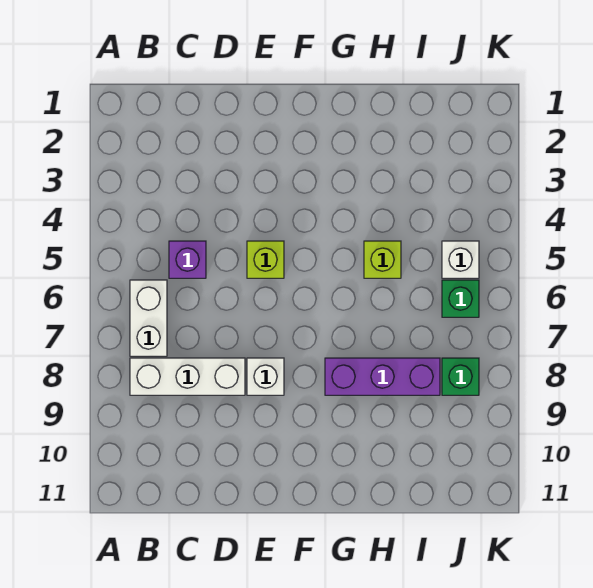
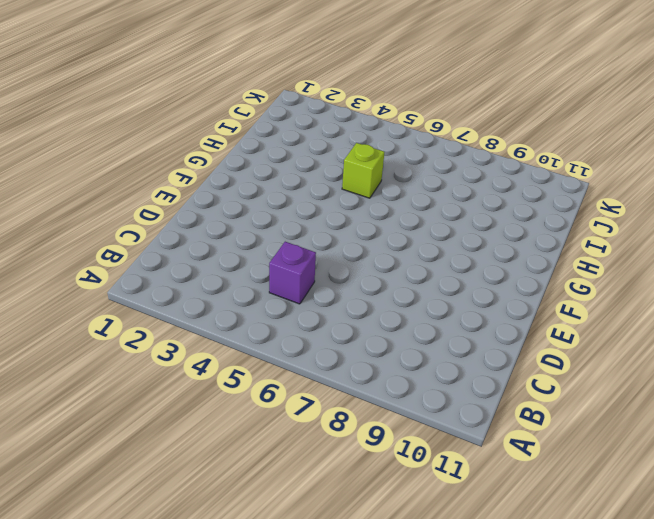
none -> white brick B6:B7 level 1
none -> white brick B8:D8 level 1

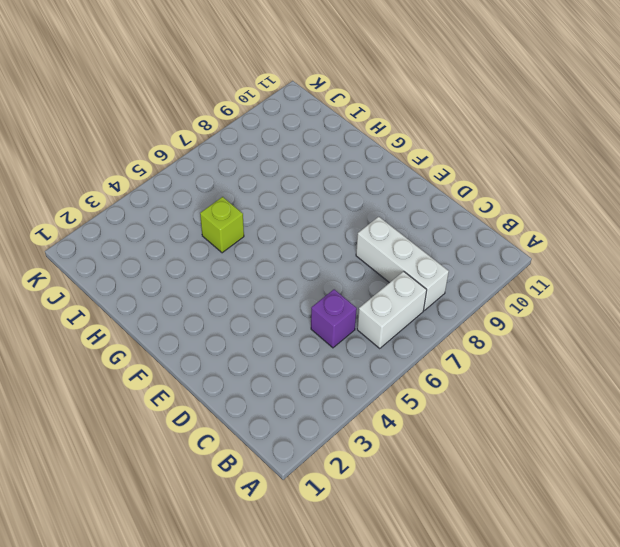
none -> lime brick E5 level 1
none -> white brick E8 level 1

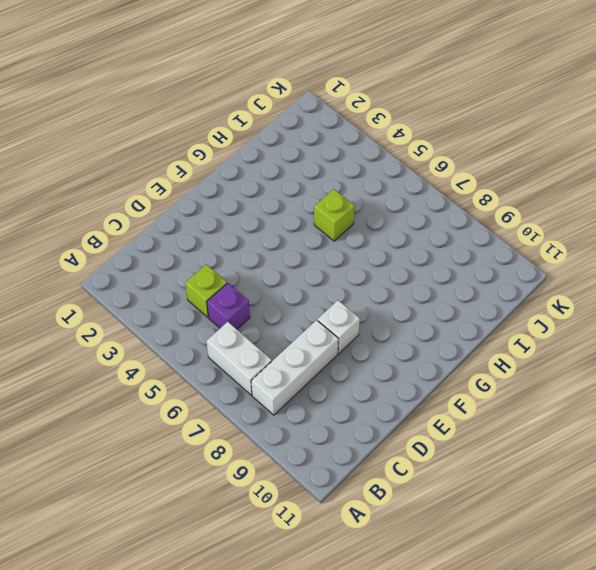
lime brick C4 level 1 -> lime brick E5 level 1
none -> purple brick G8:I8 level 1
none -> white brick J5 level 1

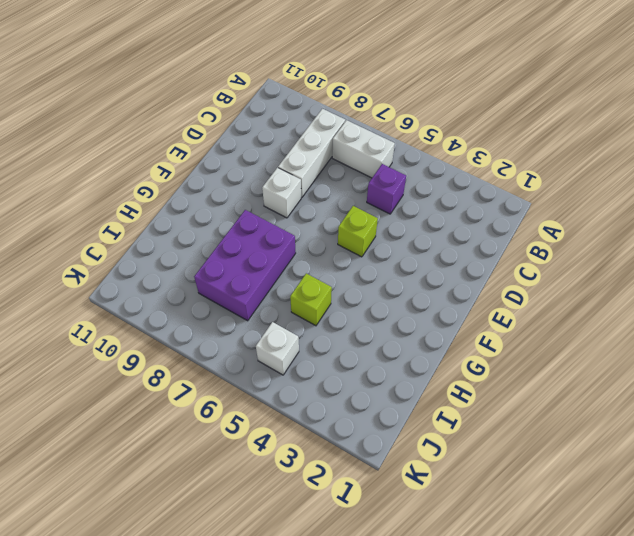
purple brick G7:I8 level 1 -> purple brick G8:I8 level 1
none -> green brick J6 level 1
none -> green brick J8 level 1

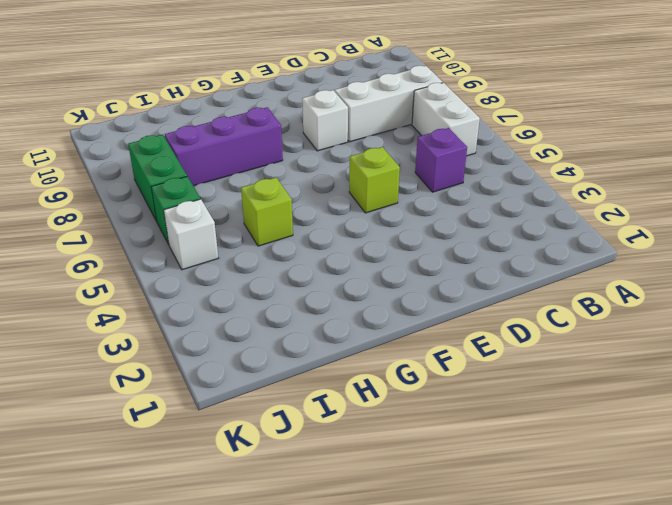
green brick J7:J8 level 1 -> green brick J8 level 1

